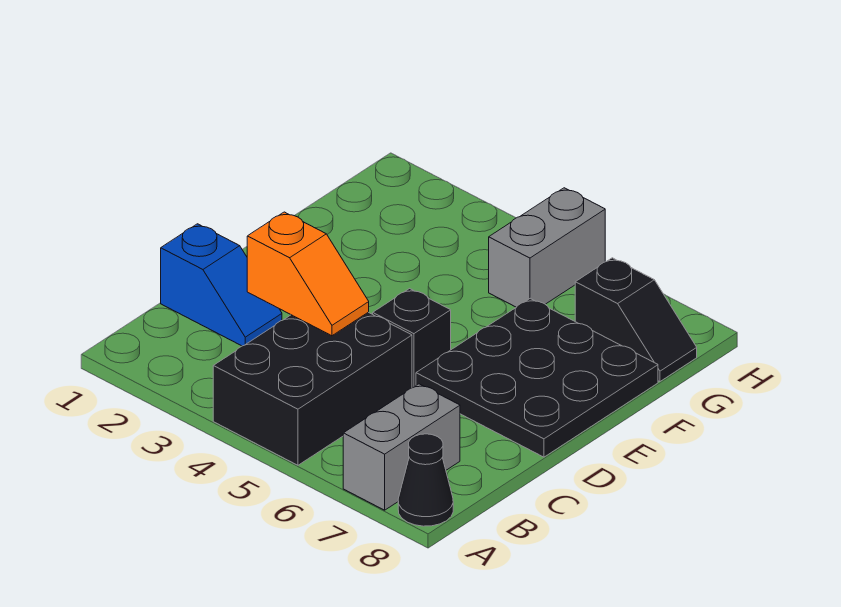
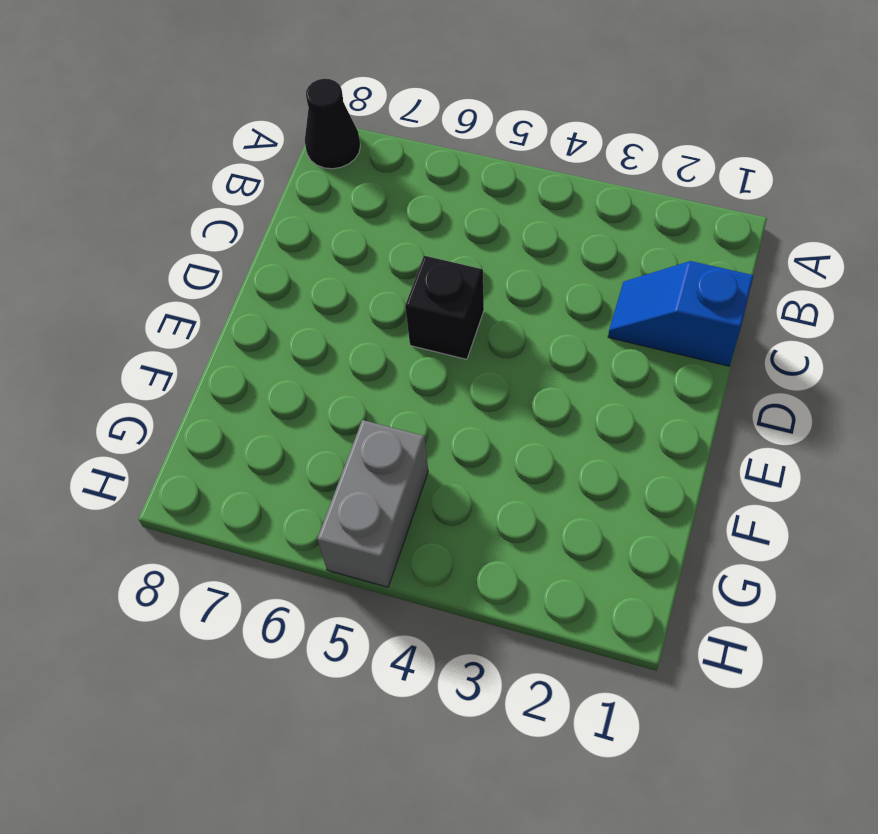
none -> black brick A4:C5 level 1
none -> grey brick A7:B7 level 1

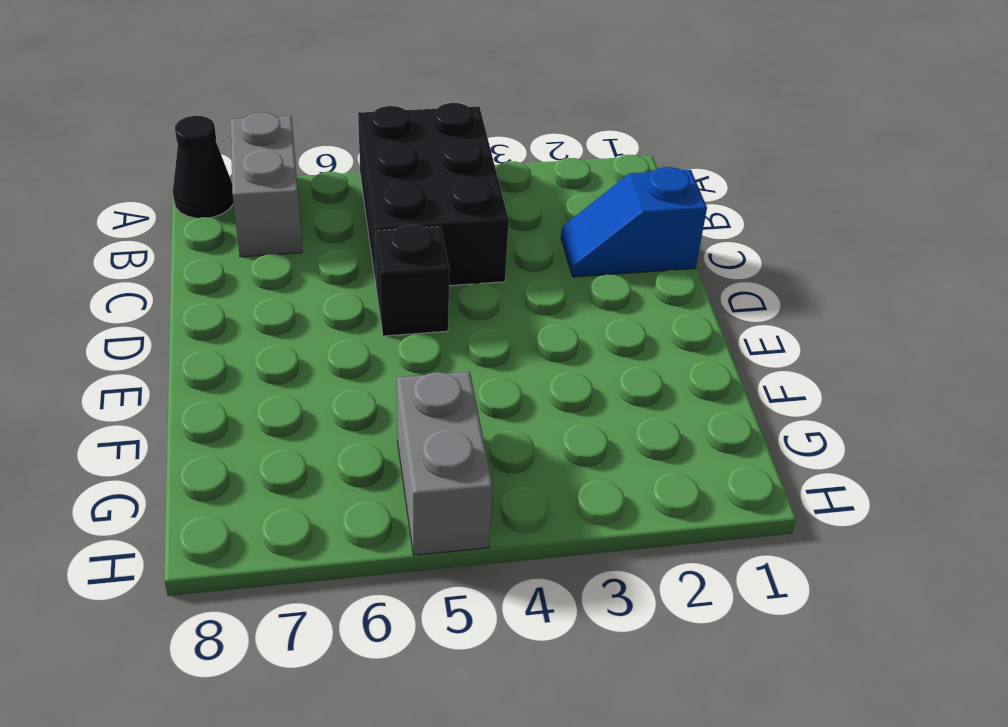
none -> black plate D6:F8 level 1
none -> black slope G7:G8 level 1 top 7

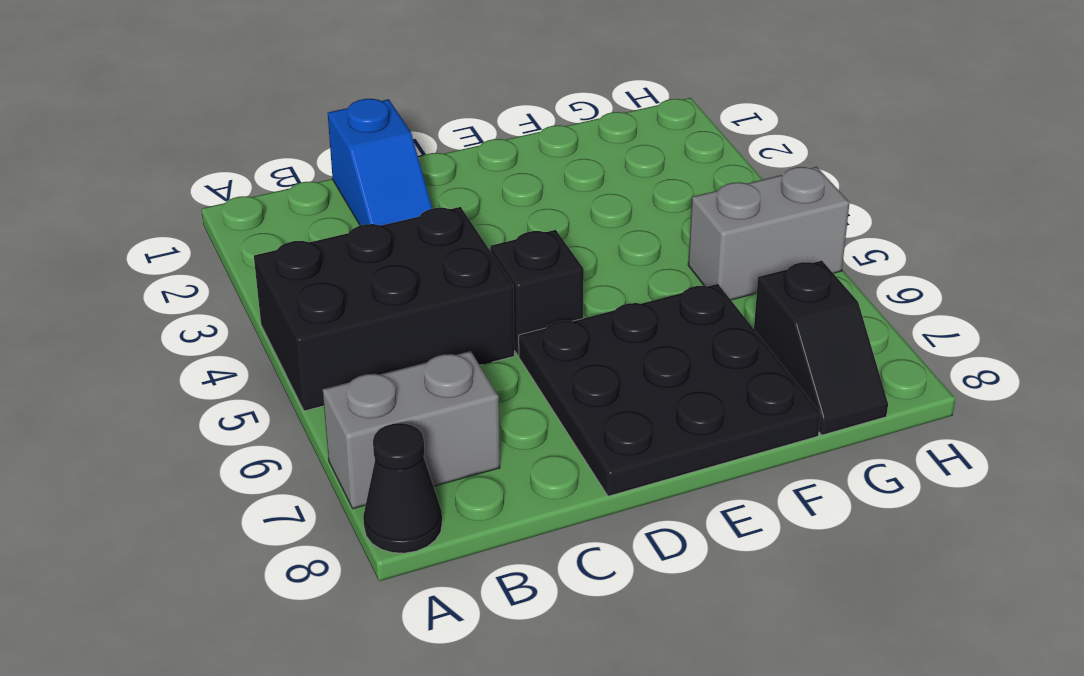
none -> orange slope C3:C4 level 2 top 3

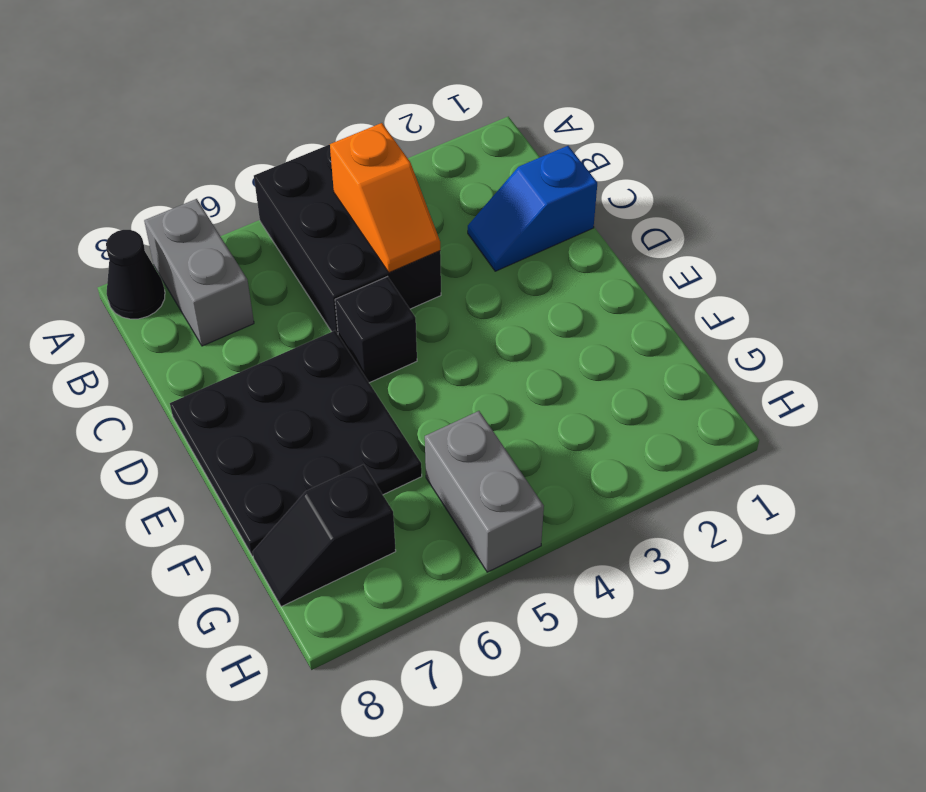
orange slope B4:C4 level 2 top B -> orange slope C3:C4 level 2 top 3

